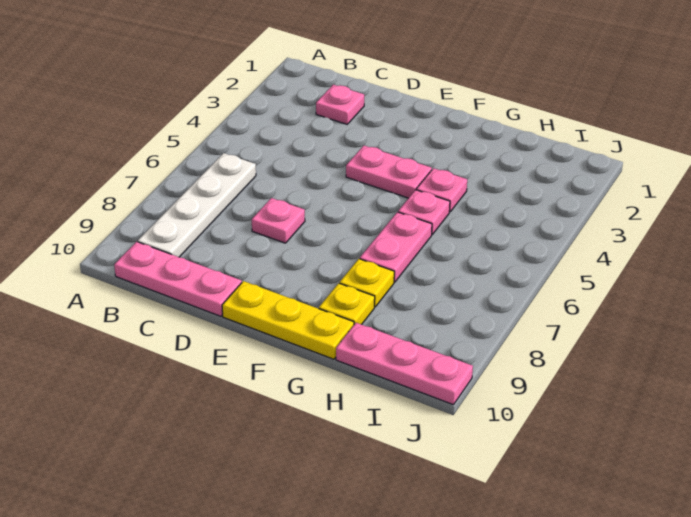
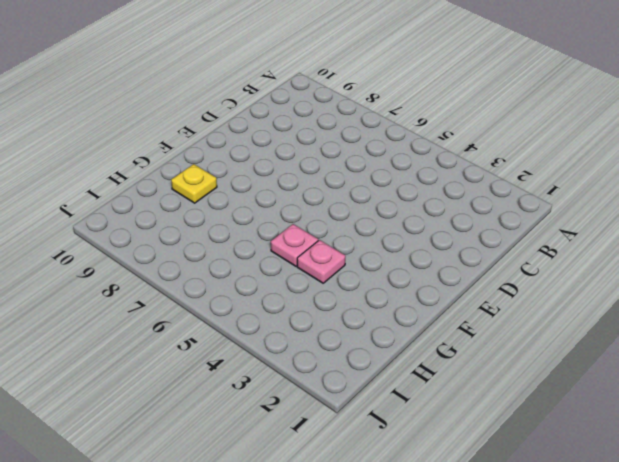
none -> white plate B6:B9 level 1
none -> pink plate B10:D10 level 1
none -> pink plate C2 level 1

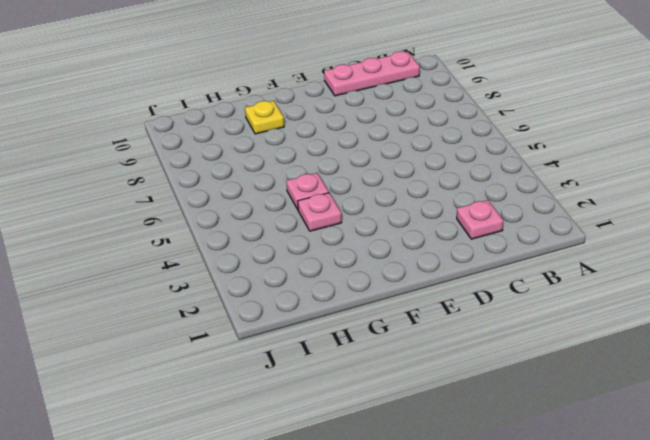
none -> white plate B6:B9 level 1
none -> pink plate D7 level 1
none -> pink plate E4:F4 level 1

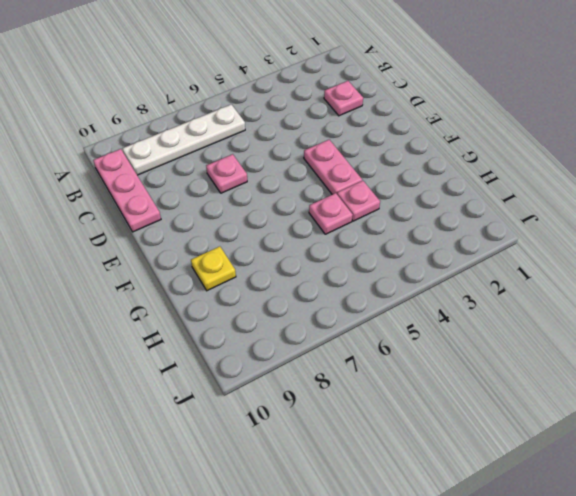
none -> yellow plate E10:G10 level 1
none -> pink plate G6:G7 level 1
none -> yellow plate G8 level 1

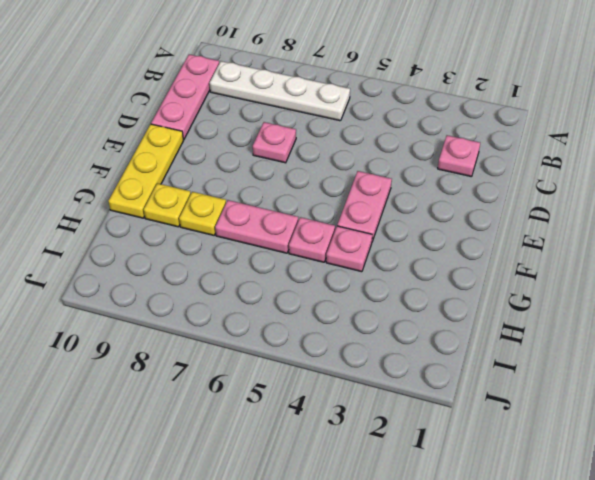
none -> pink plate H10:J10 level 1

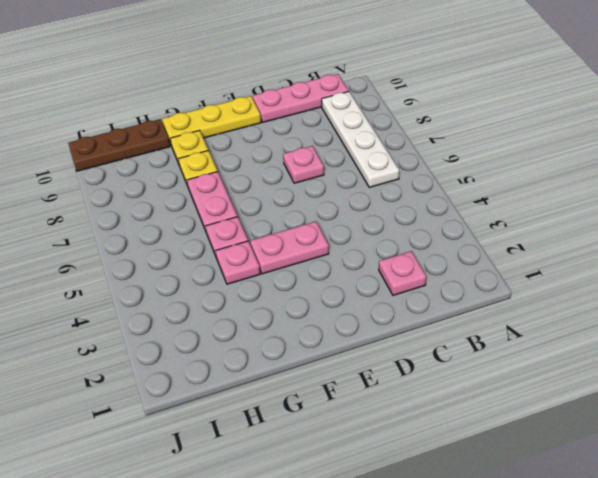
brown plate H10:J10 level 1 -> pink plate H10:J10 level 1

